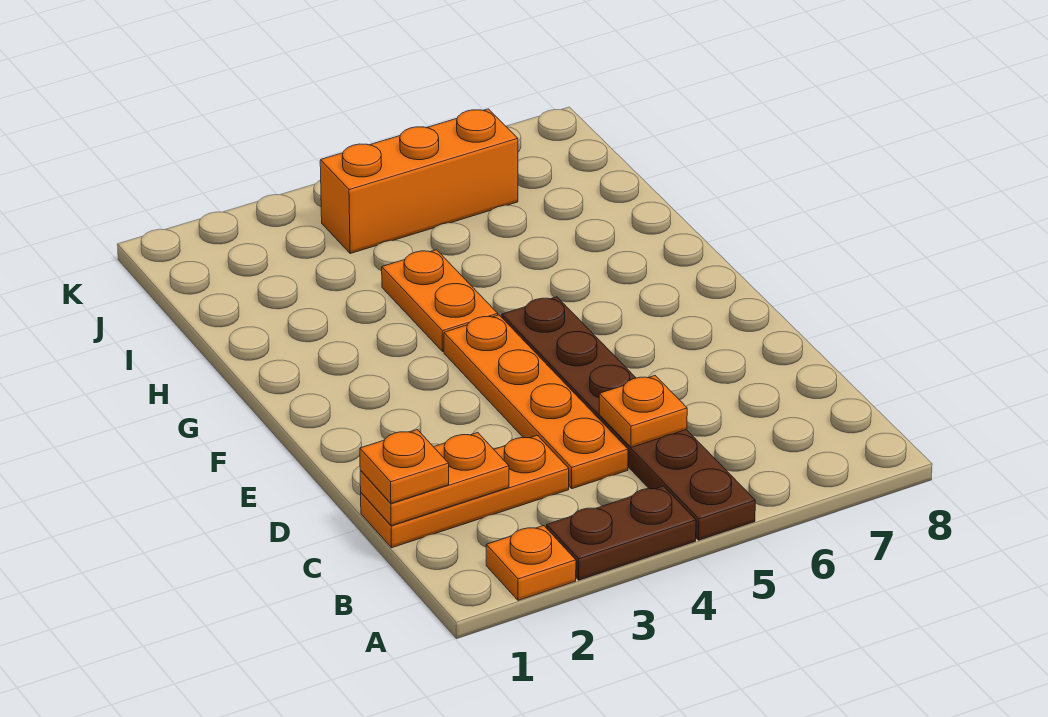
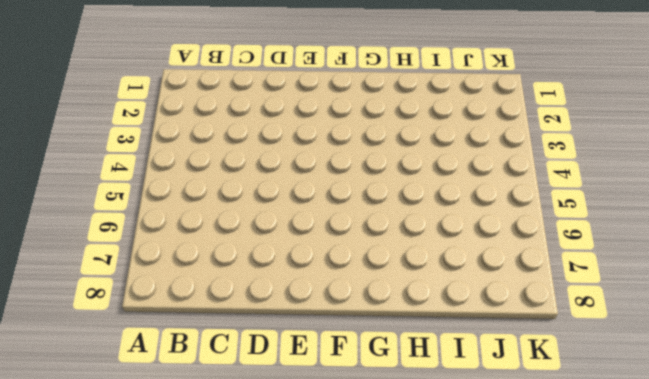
none -> orange plate A2 level 1
none -> brown plate A3:A4 level 1

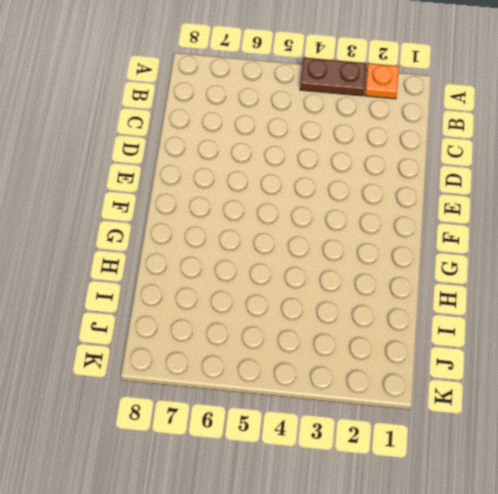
none -> brown plate A5:F5 level 1
none -> orange plate C1:C3 level 1

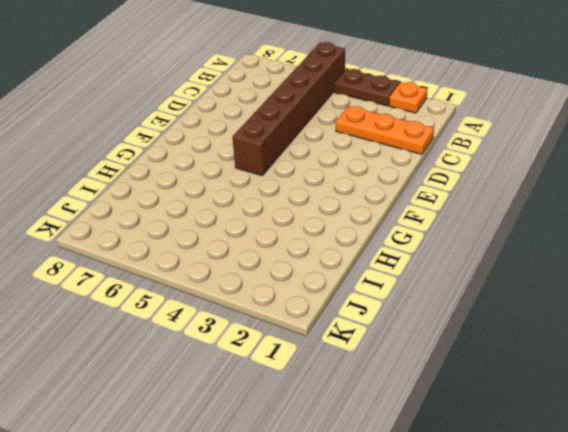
brown brick A5:F5 level 1 -> brown plate A5:F5 level 1
none -> orange plate C4:F4 level 1
none -> orange plate G4:H4 level 1

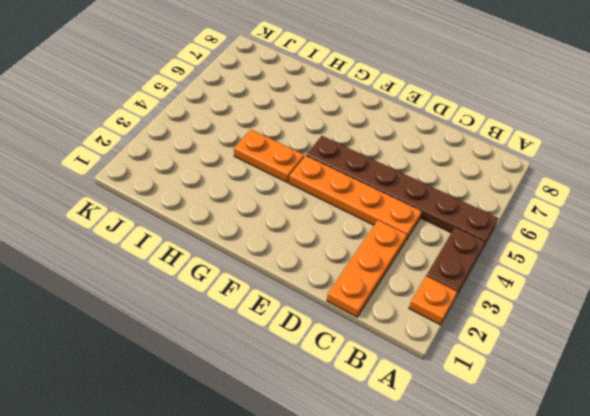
none -> orange brick J4:J6 level 1
none -> orange plate C1:C2 level 2

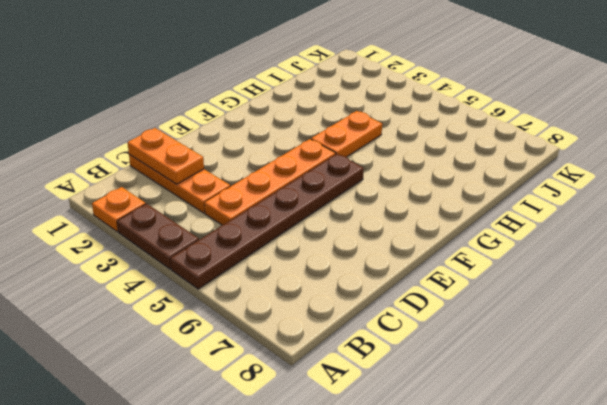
none -> orange brick J4:J6 level 1
none -> orange plate C5 level 2

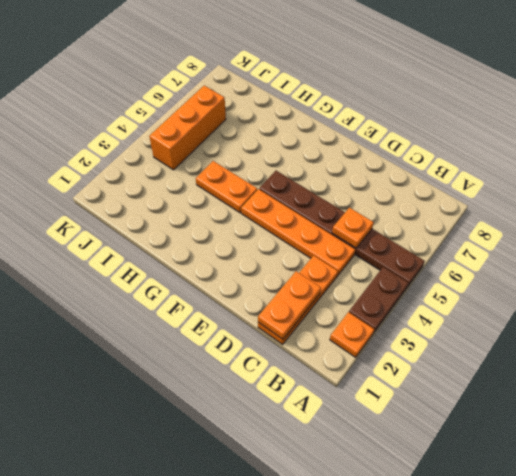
none -> orange plate C1 level 3

